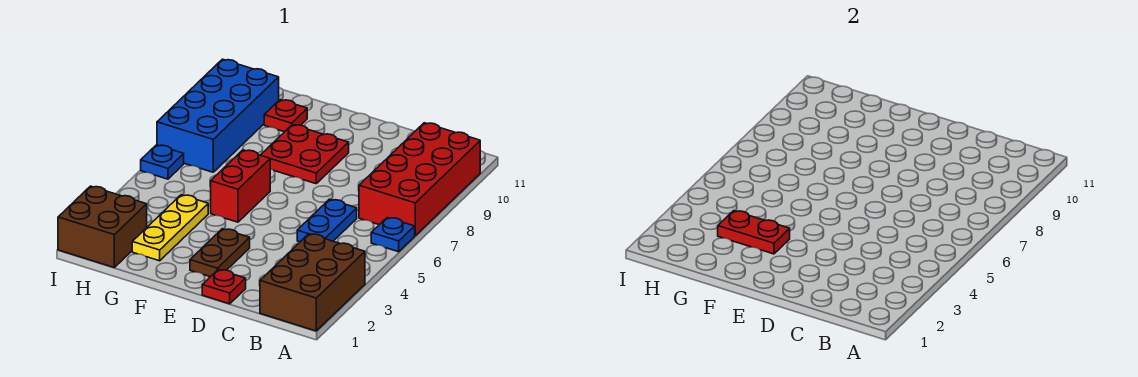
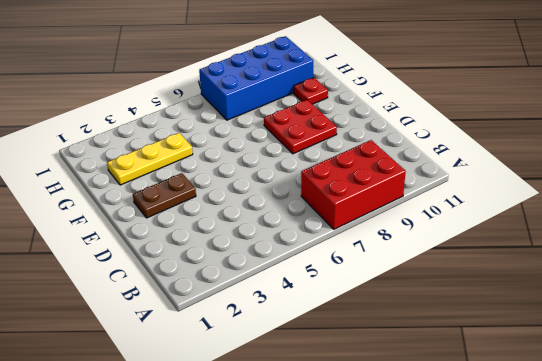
red brick A7:B9 level 1 -> red brick A7:B10 level 1
none -> brown brick A1:B3 level 1
none -> blue plate A6 level 1
none -> blue plate C5:C6 level 1

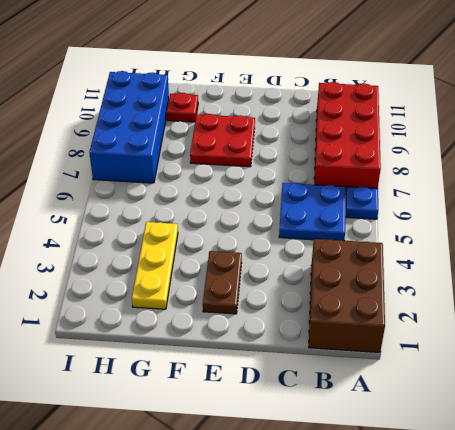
blue plate B5:C6 level 1 -> blue plate C5:C6 level 1
none -> red plate D1 level 1
none -> red brick F5:F6 level 1
none -> brown brick H1:I2 level 1

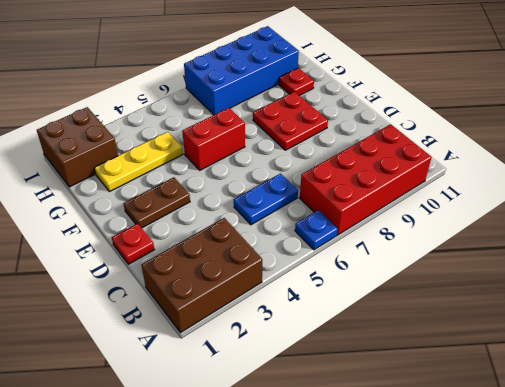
none -> blue plate I6 level 1
none -> red plate F3:G3 level 2

